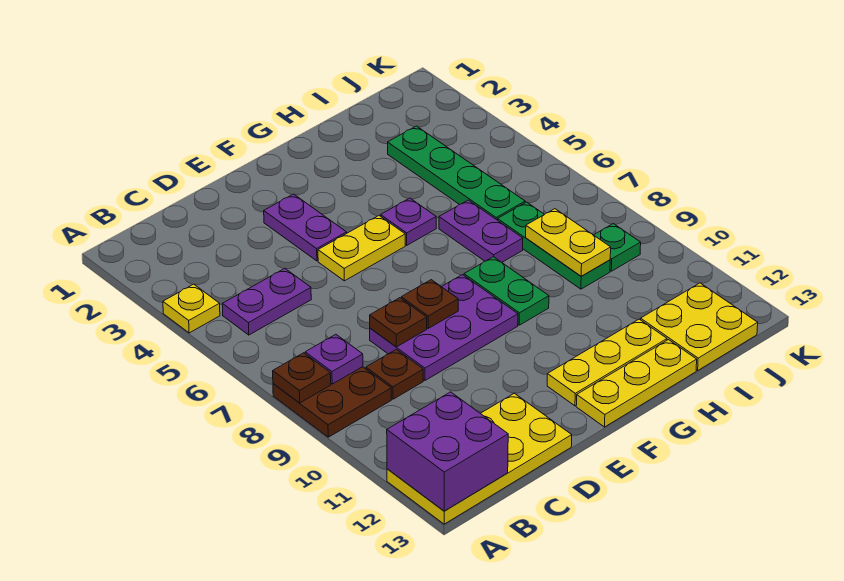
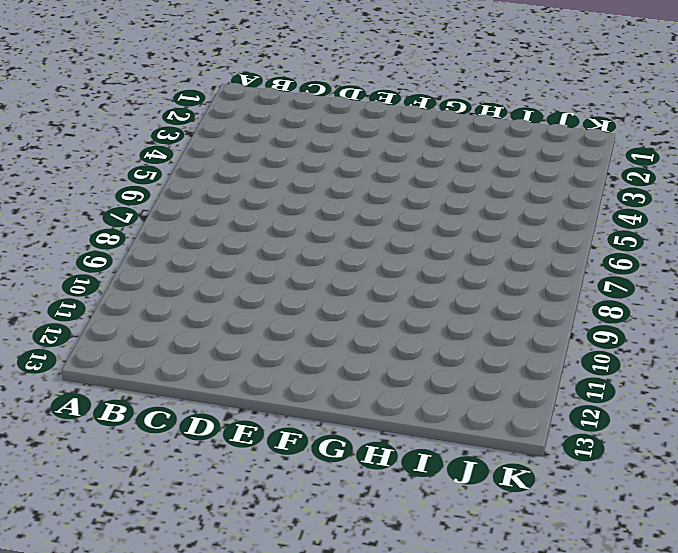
none -> yellow plate A4 level 1
none -> brown plate A8:B9 level 1
none -> yellow plate A12:D13 level 1

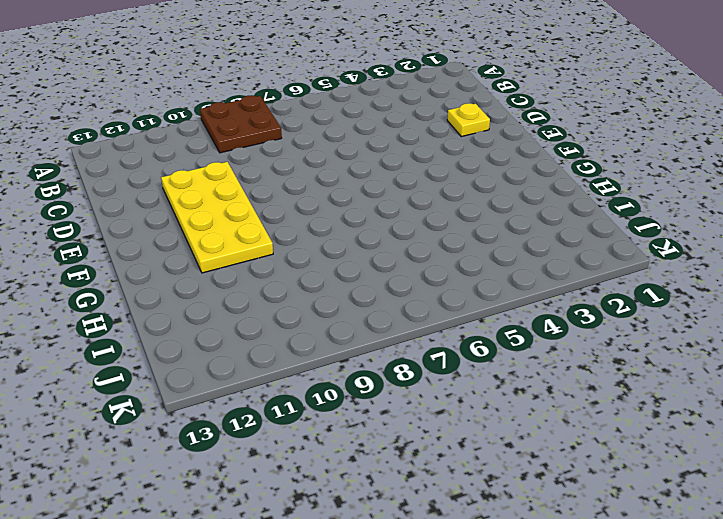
yellow plate D2 level 1 -> yellow plate A4 level 1
yellow plate D10:G11 level 1 -> yellow plate A12:D13 level 1
none -> purple plate B5:C5 level 1
none -> brown plate C9 level 1
none -> purple plate D8:F9 level 1

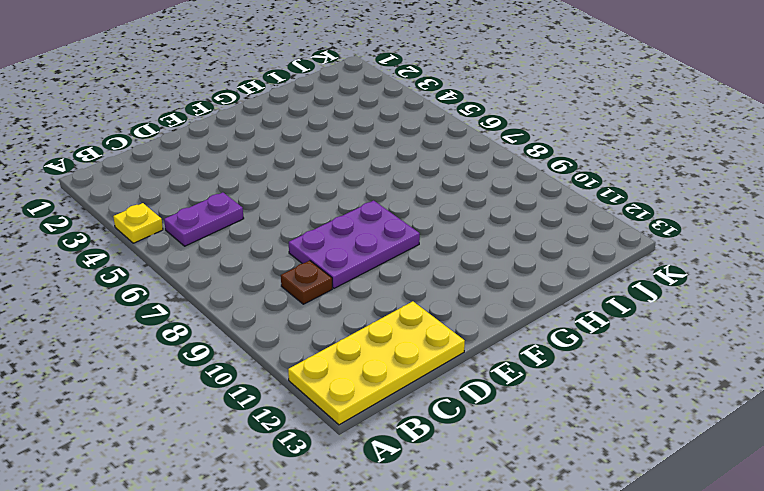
none -> brown plate A8:B9 level 1
none -> purple plate E3:E4 level 1
none -> yellow plate E5:F5 level 1

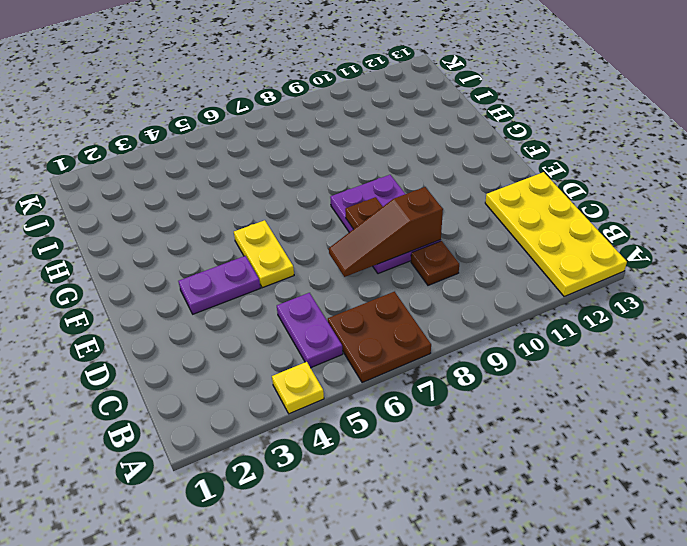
brown plate A6:B7 level 1 -> brown plate A8:B9 level 1
brown slope D7:D9 level 2 top 9 -> brown plate D8 level 2
none -> yellow plate F12:H12 level 1
none -> yellow plate F13:H13 level 1
none -> purple plate G5 level 1

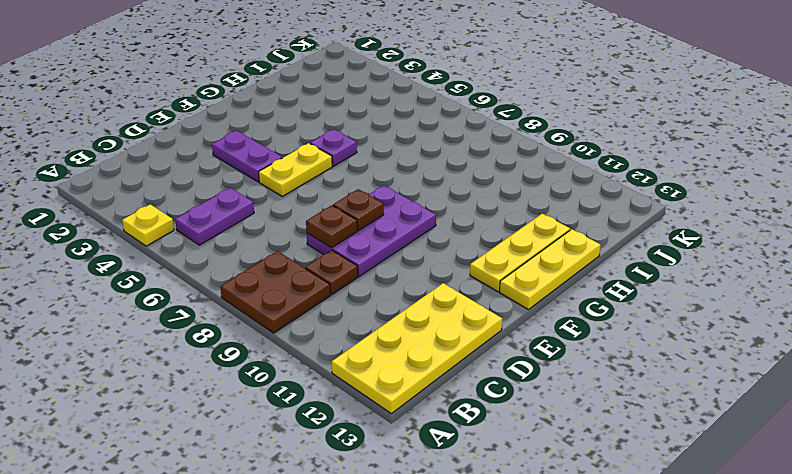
none -> green plate G8:G9 level 1
none -> purple plate H6:H7 level 1
none -> green plate I3:I6 level 1

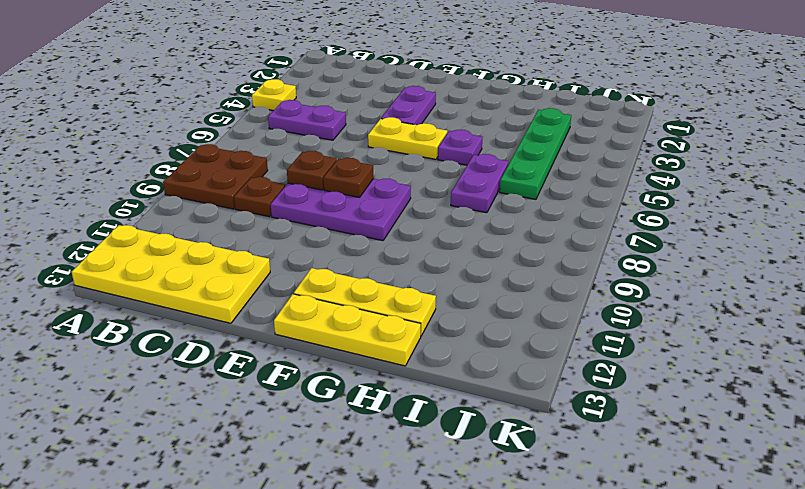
none -> green plate G8:G9 level 1
none -> green plate I7:I9 level 1
none -> yellow plate I12:J13 level 1

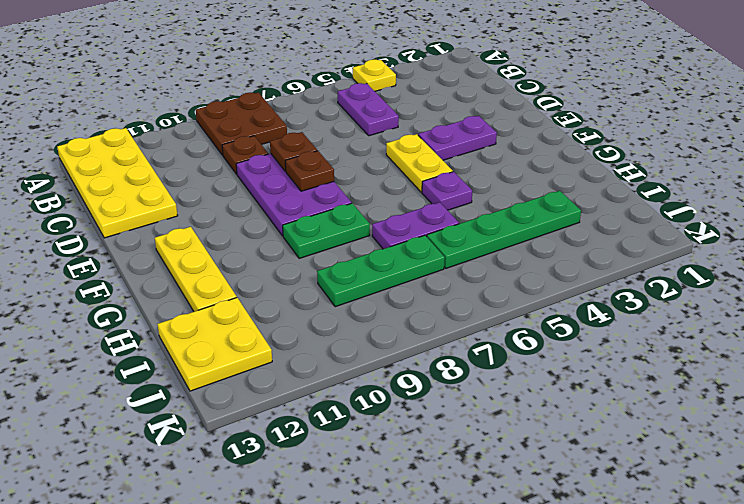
none -> yellow plate F13:H13 level 1
none -> green plate J9 level 1
none -> brown plate A8 level 2

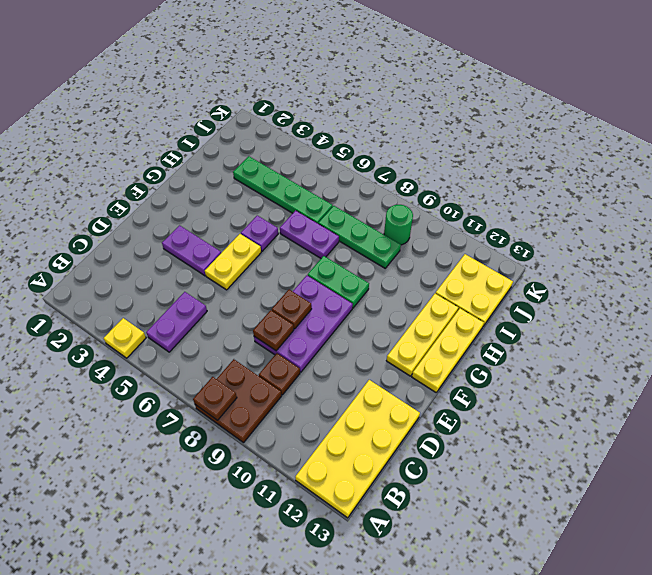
green round brick J9 level 1 -> green plate J9 level 1
none -> purple brick A12:B13 level 2
none -> purple plate B8 level 2
none -> yellow plate I8:I9 level 2

